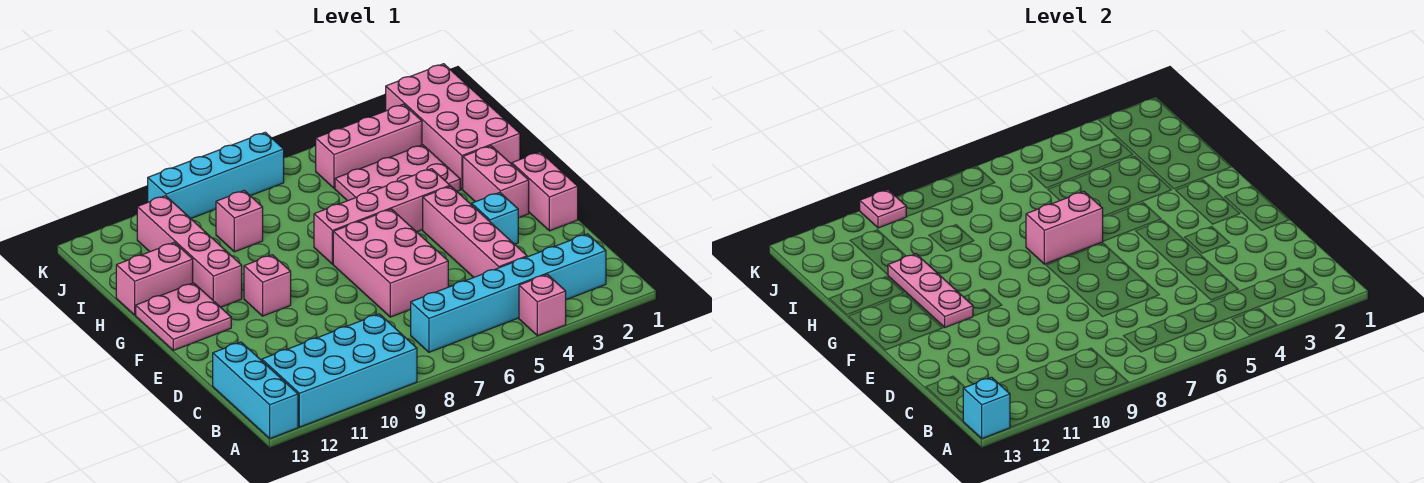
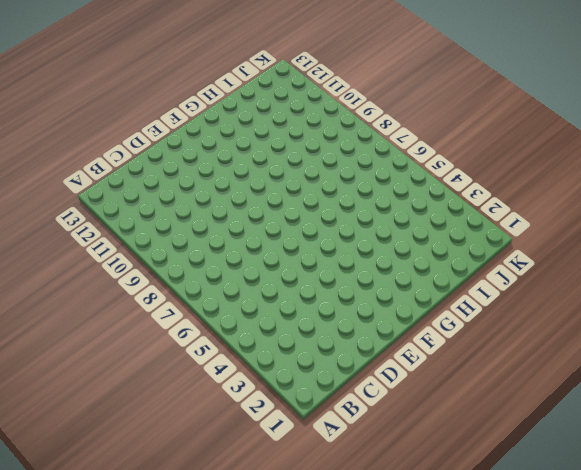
none -> pink brick A4 level 1
none -> cyan brick A9:B12 level 1
none -> cyan brick A13:C13 level 1

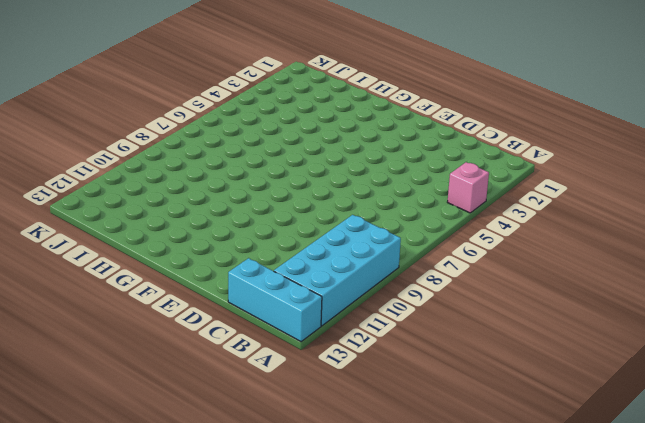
none -> cyan brick B2:B7 level 1
none -> pink brick C4:F4 level 1
none -> pink brick D6:F7 level 1

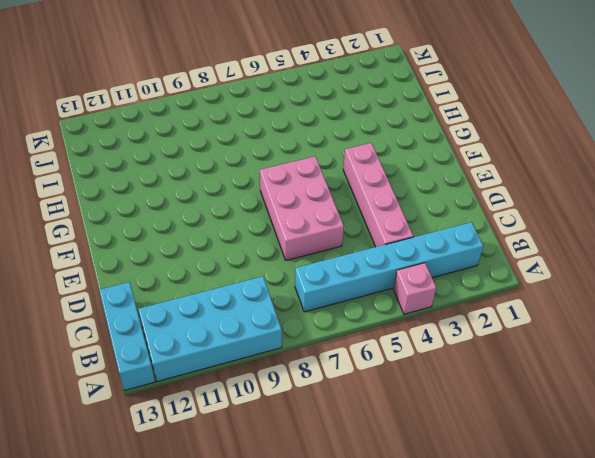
none -> pink brick E1:F1 level 1
none -> cyan brick E3 level 1
none -> pink brick F2:G2 level 1

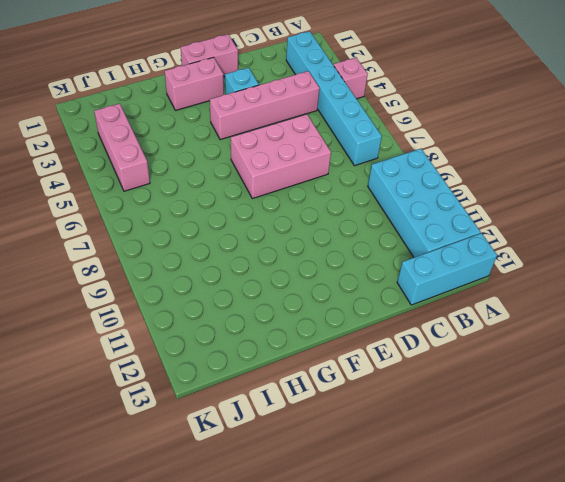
none -> pink brick F10 level 1
none -> pink plate F12:G13 level 1
none -> pink brick G4:G7 level 1

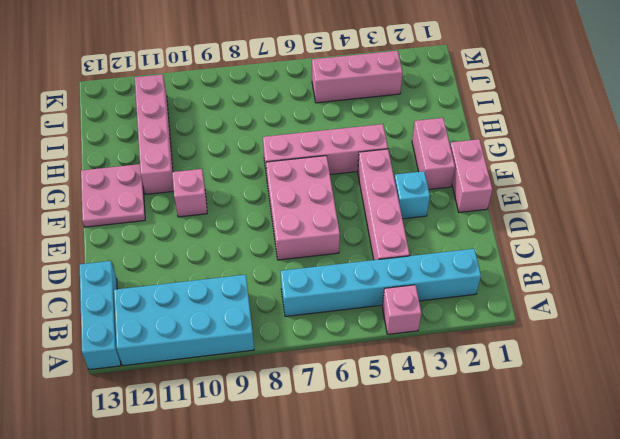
none -> pink brick H1:K2 level 1
none -> pink plate H3:I5 level 1
none -> pink brick H12:H13 level 1

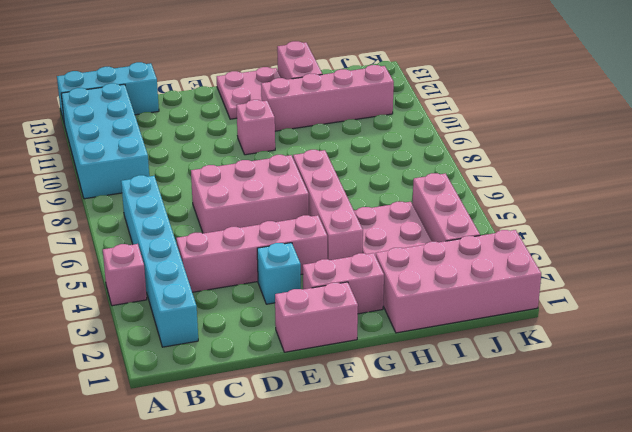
none -> pink brick I9 level 1
none -> cyan brick K7:K10 level 1
none -> cyan brick A13 level 2

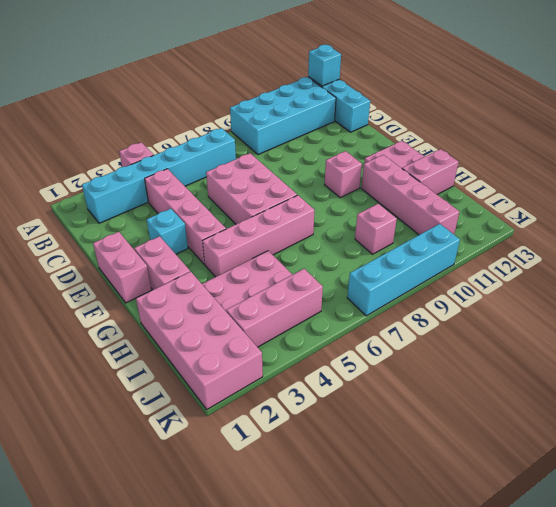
none -> pink plate F11:H11 level 2
none -> pink brick G6:G7 level 2
none -> pink plate K10 level 2

